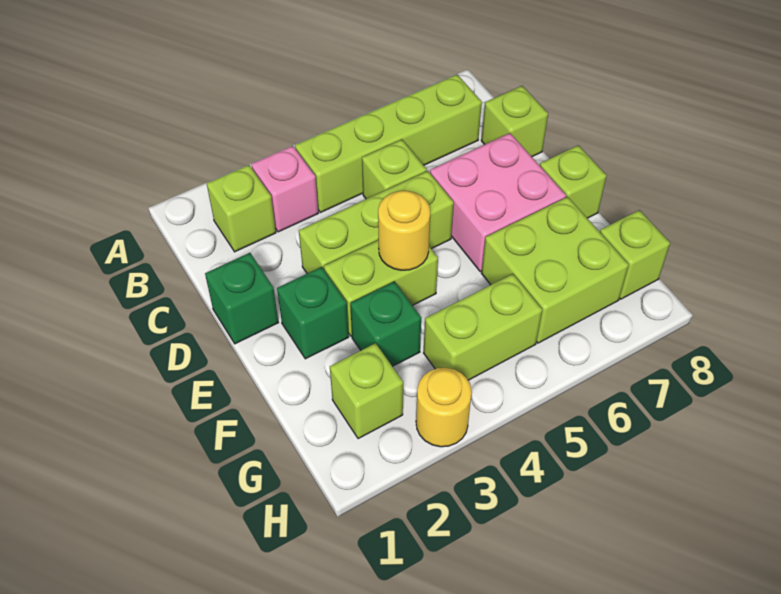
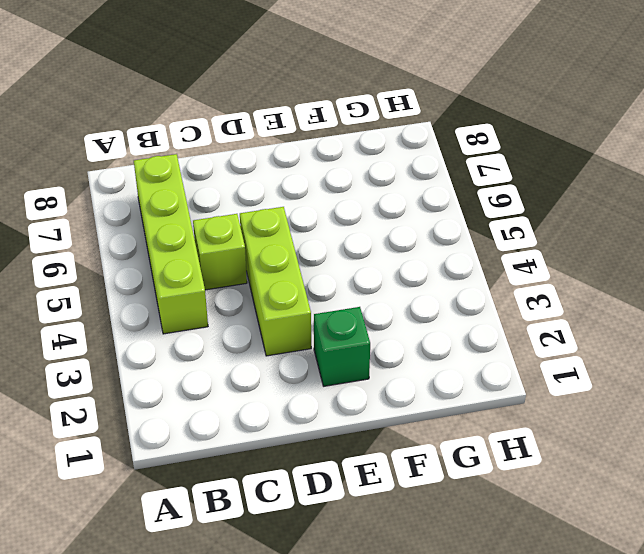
none -> lime brick B2 level 1
none -> pink brick B3 level 1
none -> lime brick C8 level 1

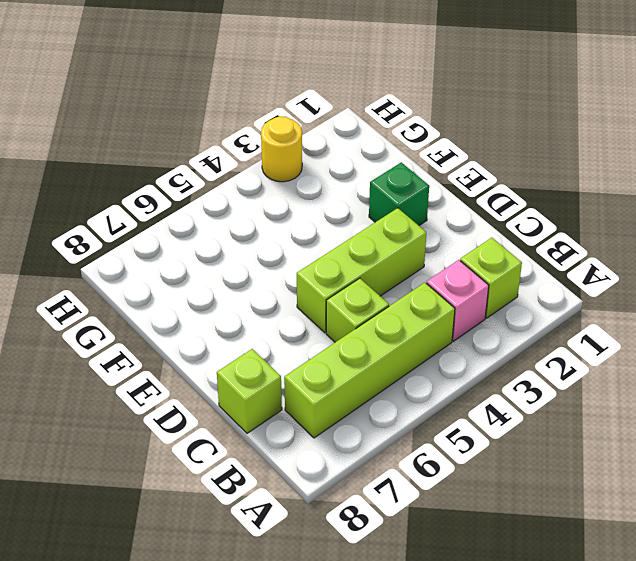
none -> green brick D1 level 1
none -> pink brick D6:E7 level 1
none -> lime brick E3:E4 level 1

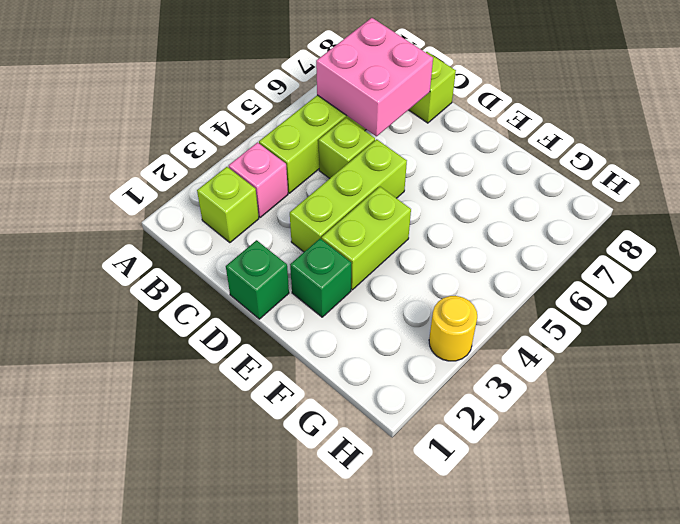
pink brick B6:C7 level 2 -> pink brick D6:E7 level 1
none -> lime brick E8 level 1
none -> green brick F3 level 1
none -> lime brick F6:G7 level 1

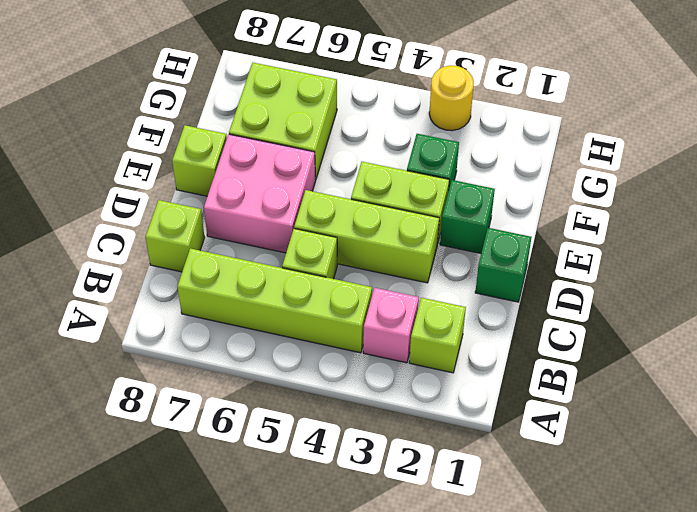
none -> lime brick G2 level 1
none -> lime brick G4:G5 level 1
none -> lime brick G8 level 1

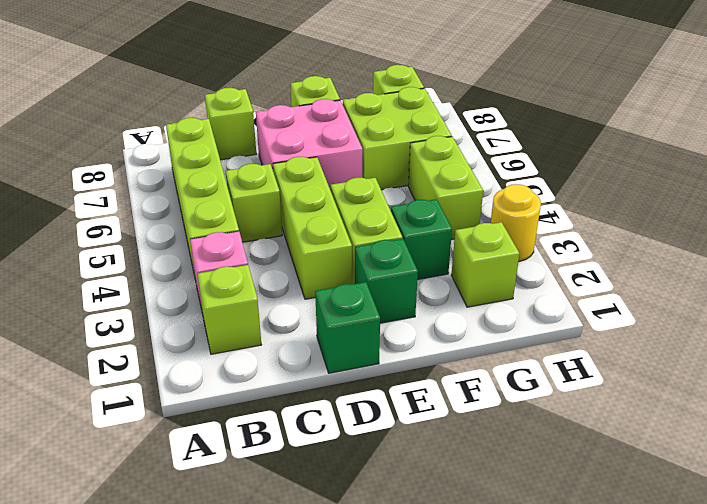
none -> yellow round brick E4 level 2

